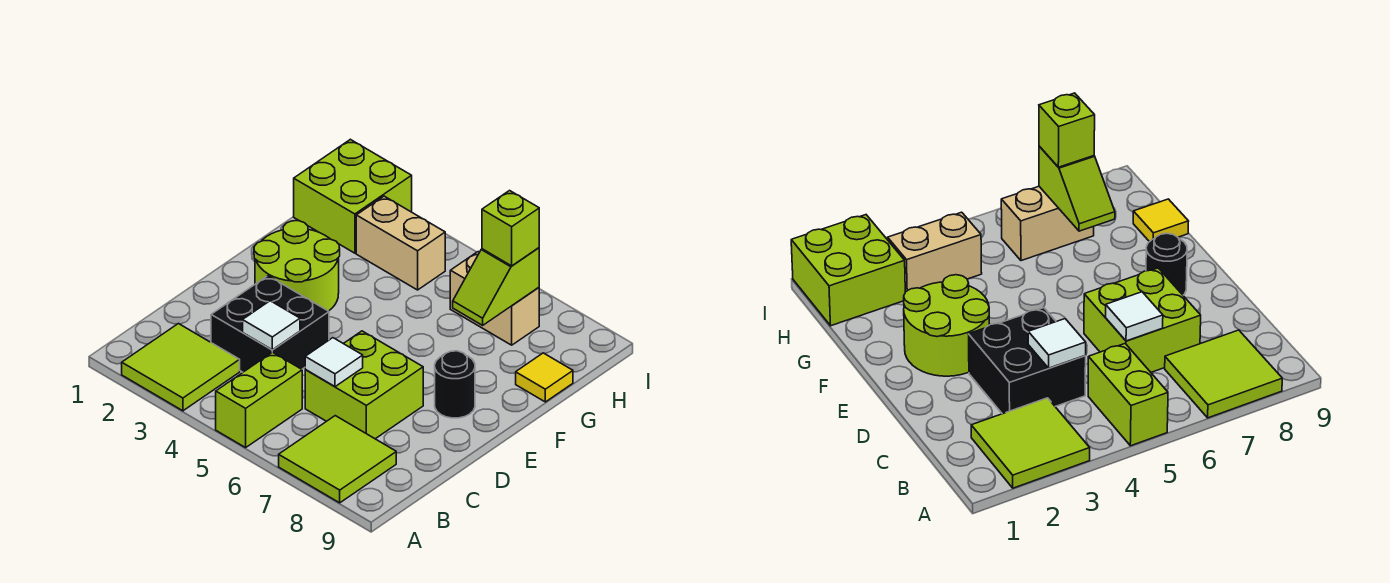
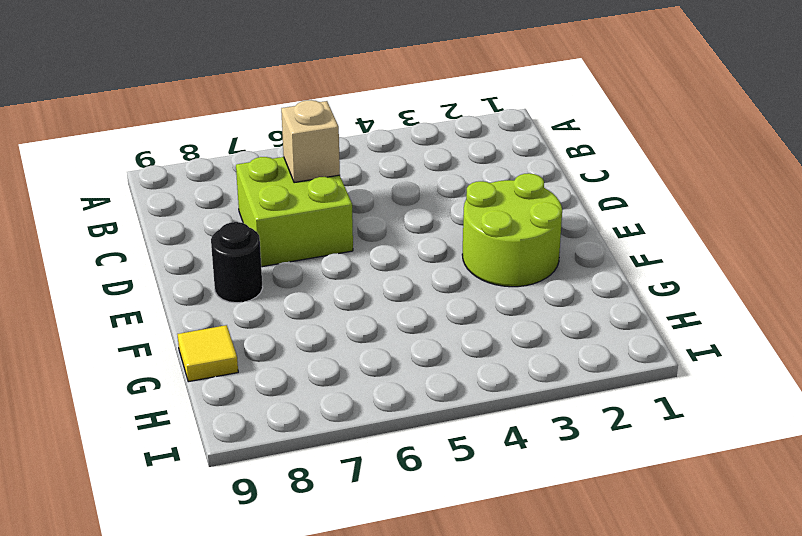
tan brick C6 level 2 -> white tile C6 level 2
none -> lime tile A2:B3 level 1
none -> lime brick A5:B5 level 1
none -> lime tile A7:B8 level 1

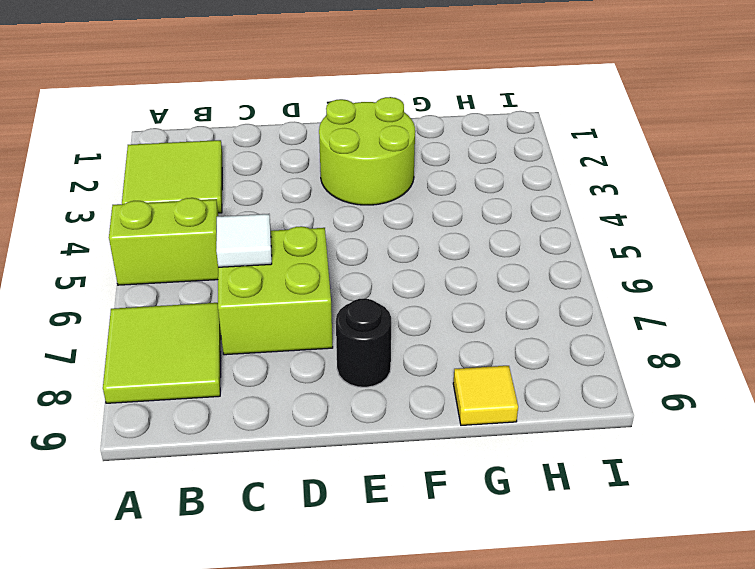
none -> black brick C3:D4 level 1
none -> lime brick H1:I2 level 1
none -> tan brick H3:H4 level 1

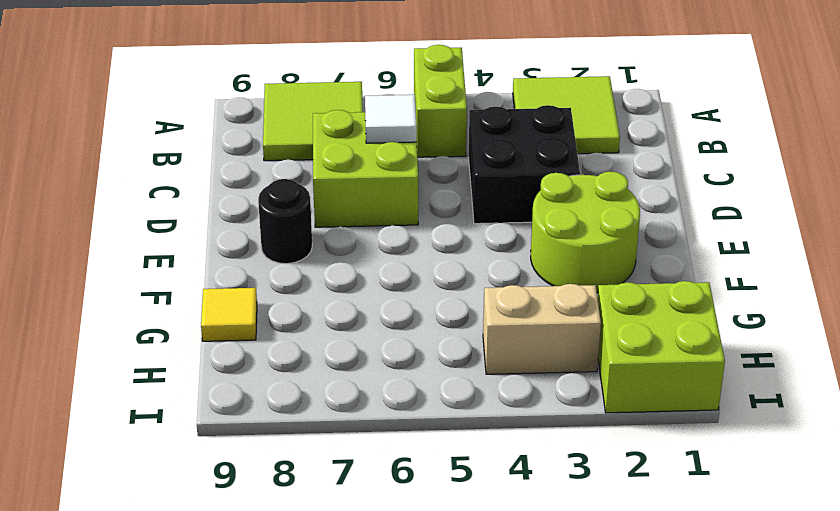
none -> tan brick H6:H7 level 1
none -> white tile C4 level 2
none -> lime slope G7:H7 level 2 top H

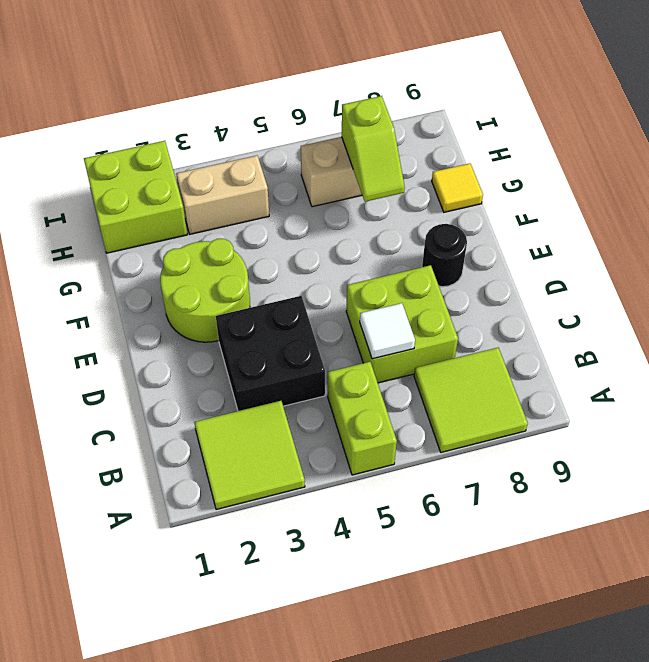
none -> white tile C4 level 2
none -> lime brick H7 level 3

